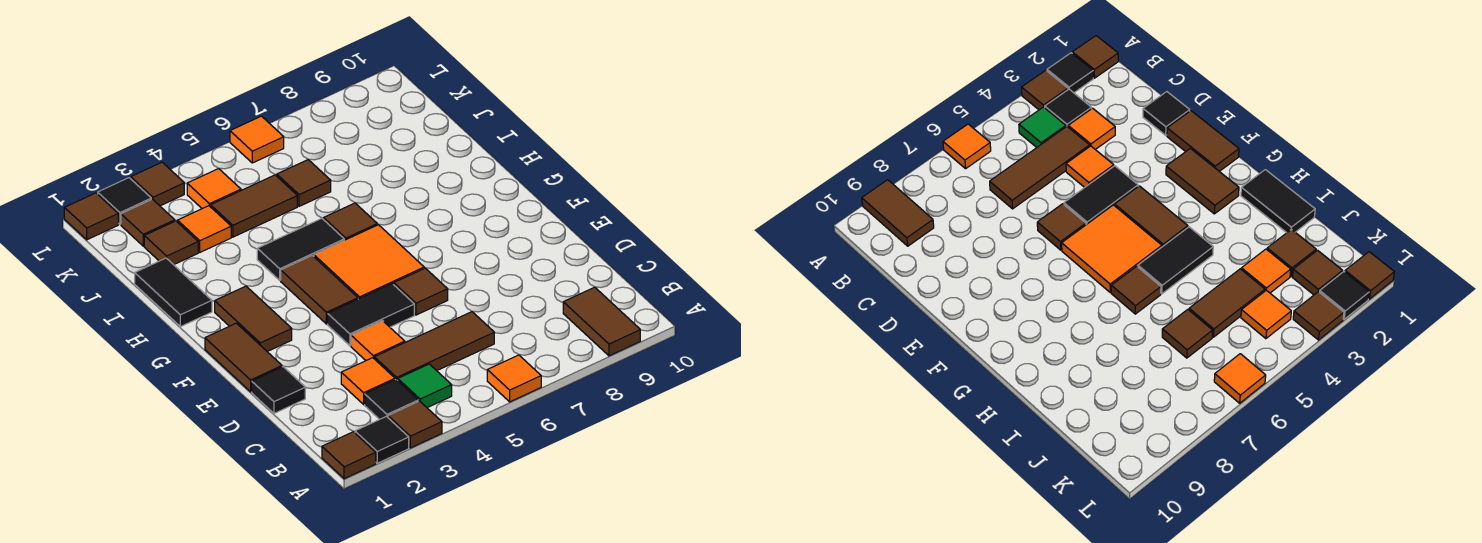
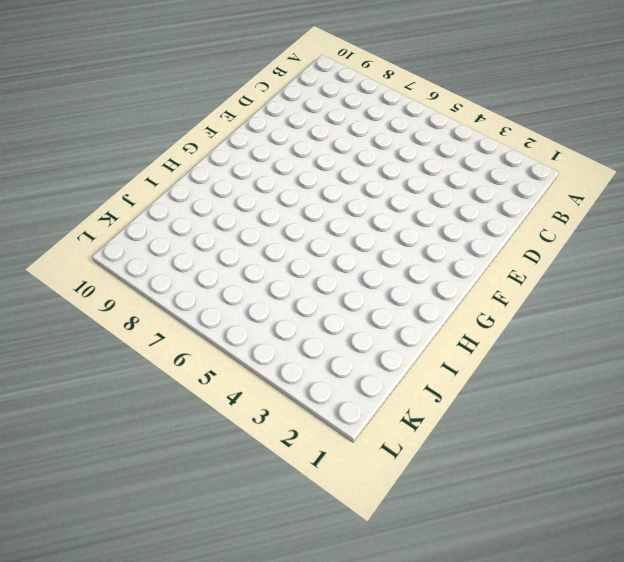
none -> brown tile A1 level 1
none -> black tile A2 level 1
none -> brown tile A3 level 1
none -> orange tile A6 level 1

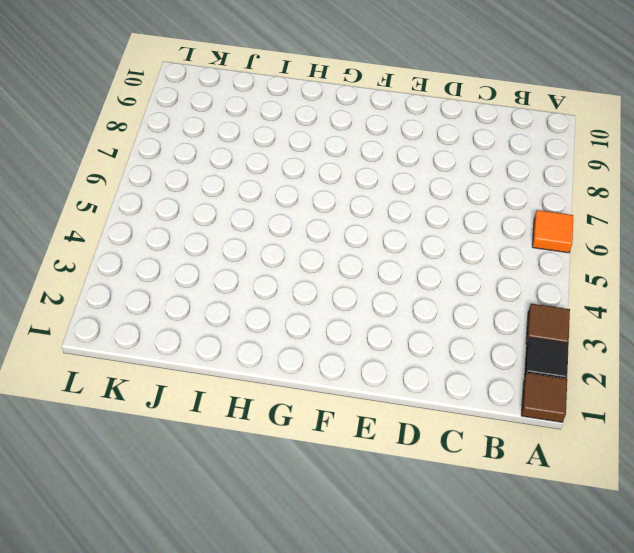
none -> brown tile A9:B9 level 1
none -> black tile B3 level 1
none -> green tile B4 level 1
none -> orange tile C3 level 1

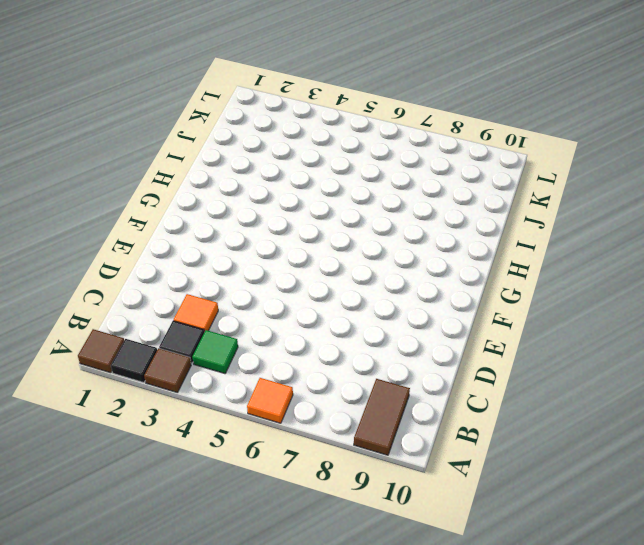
none -> brown tile C4:C6 level 1
none -> black tile D1 level 1
none -> orange tile D4 level 1
none -> brown tile E1:F1 level 1

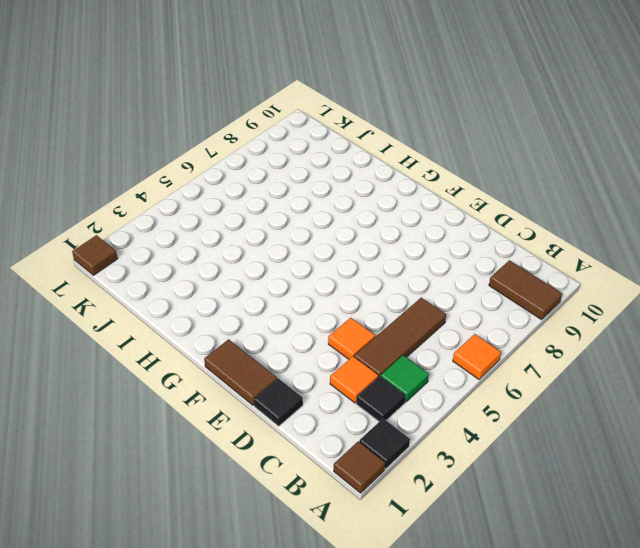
none -> brown tile A3 level 1
none -> black tile E4:E5 level 1
none -> brown tile E6 level 1
none -> brown tile F2:G2 level 1

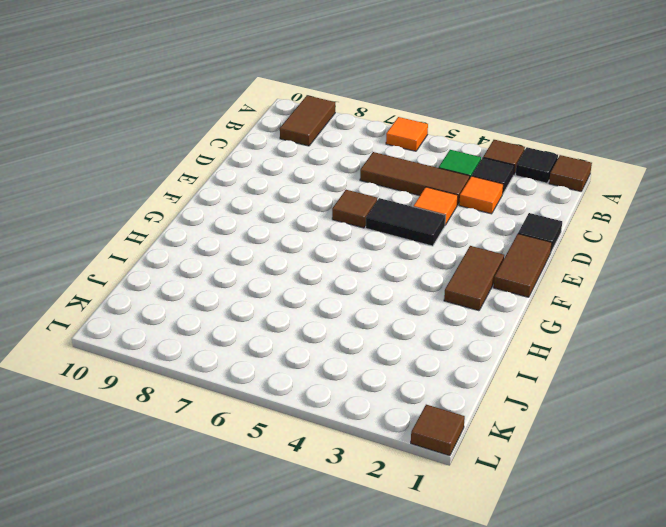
none -> brown tile F4:G4 level 1
none -> orange tile F5:G6 level 1
none -> black tile H1:I1 level 1
none -> black tile H4:H5 level 1

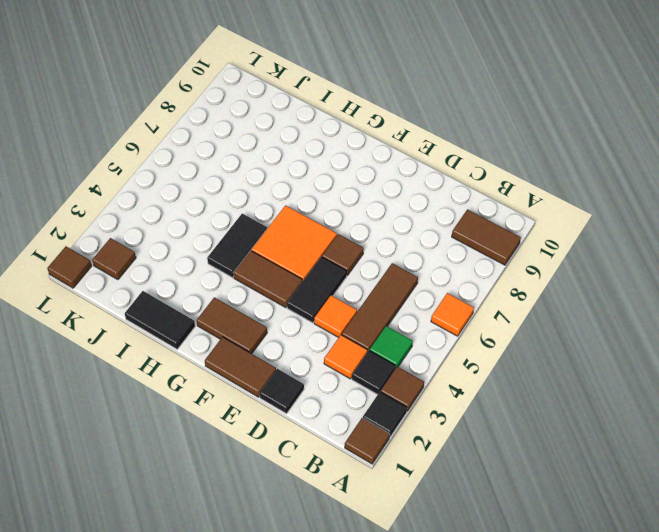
none -> brown tile H6 level 1
none -> brown tile J2 level 1
none -> orange tile J3 level 1
none -> brown tile J4:J5 level 1

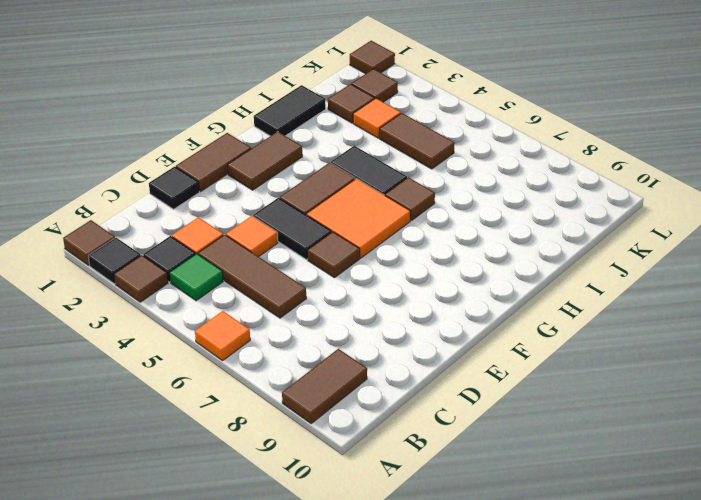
none -> brown tile J6 level 1
none -> orange tile K4 level 1
none -> black tile L2 level 1
none -> brown tile L3 level 1

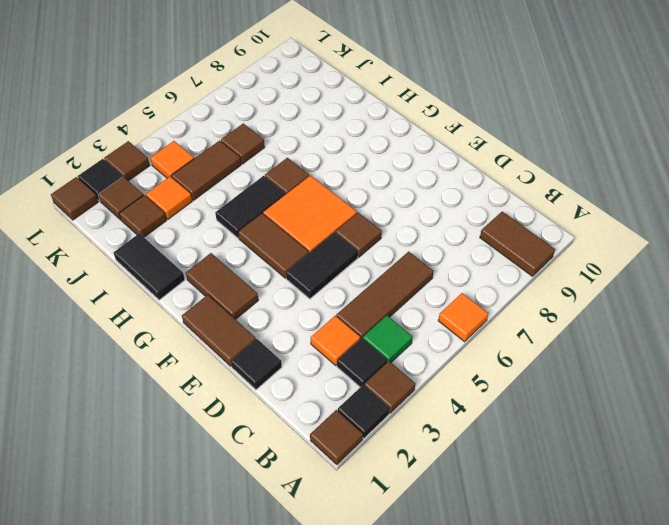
none -> orange tile D4 level 1
none -> orange tile L6 level 1

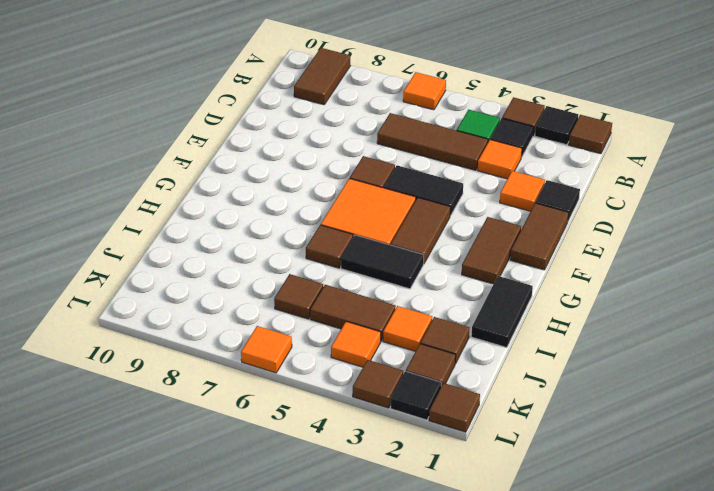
orange tile D2 level 1 -> orange tile D4 level 1

